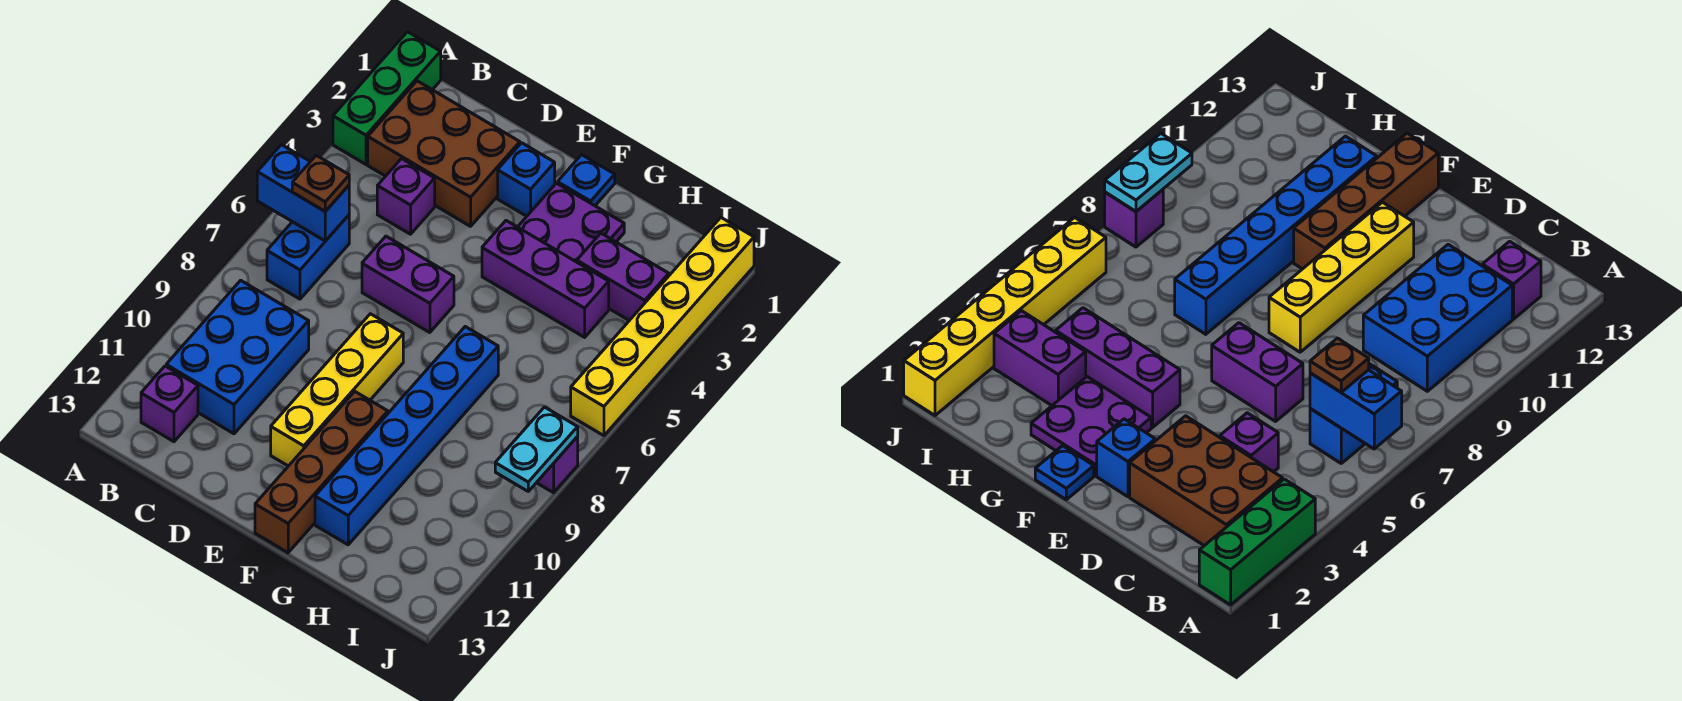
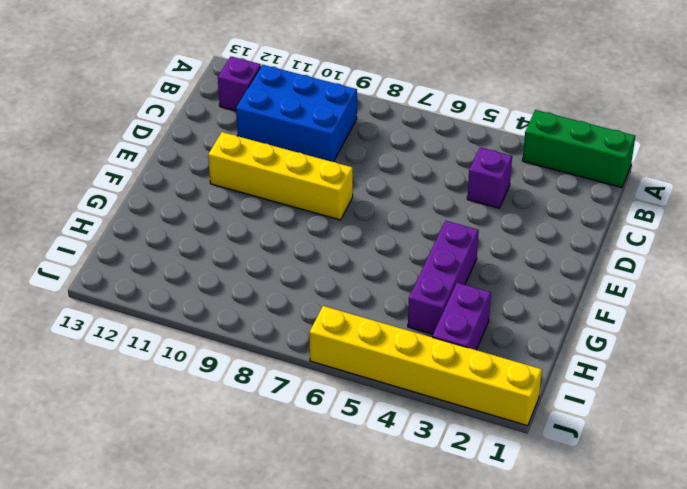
none -> brown brick B2:D3 level 1
none -> blue brick B6:B7 level 1
none -> purple brick D6:E6 level 1

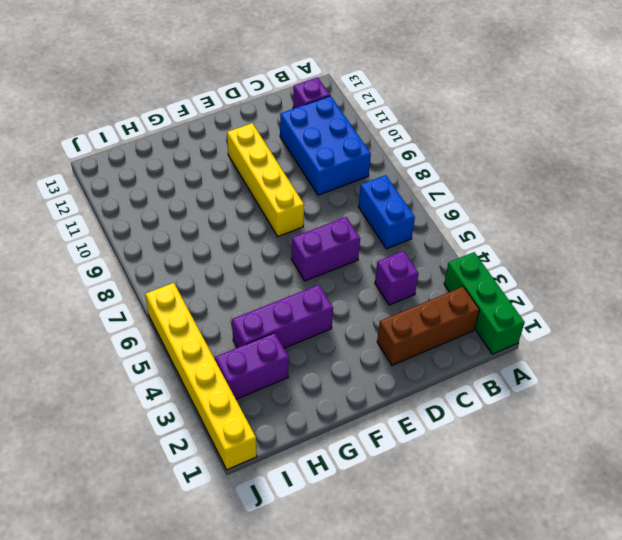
brown brick B2:D2 level 1 -> brown brick B2:D3 level 1
none -> blue brick E2 level 1
none -> blue plate F1 level 1
none -> purple plate F2:G3 level 1

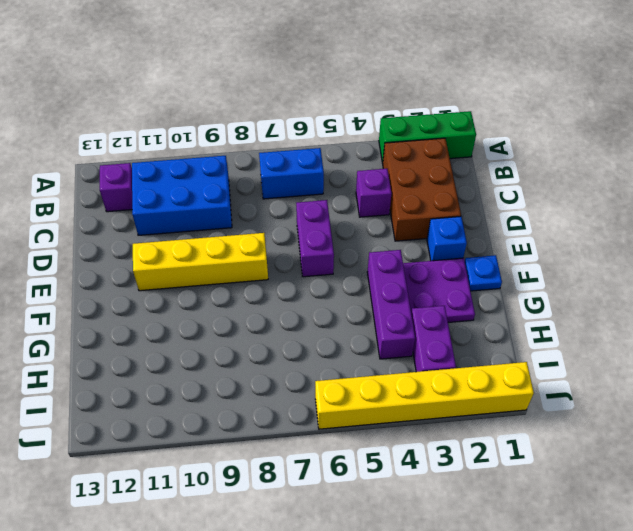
none -> brown brick F10:F13 level 1
none -> blue brick G7:G12 level 1
none -> purple brick J8 level 1

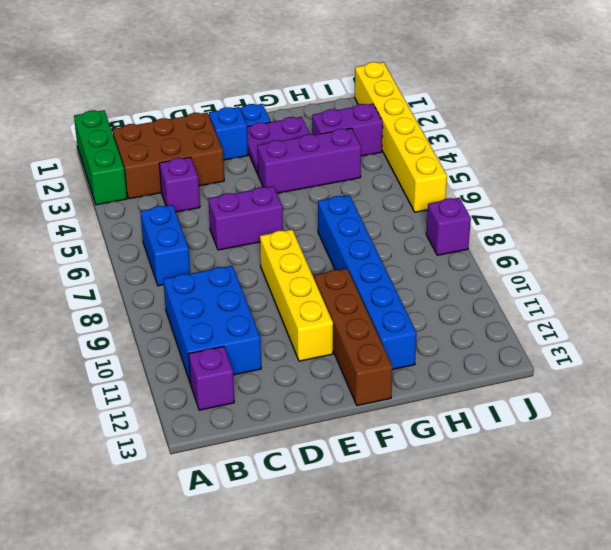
none -> blue brick A6:B6 level 2
none -> cyan plate J8:J9 level 2
none -> brown plate B6 level 3

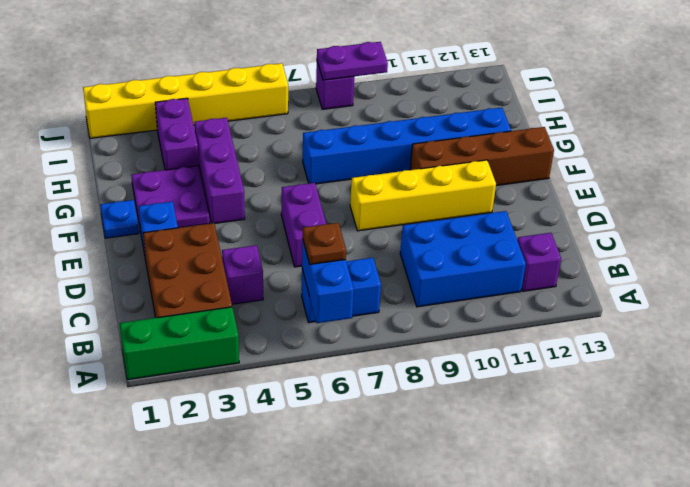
purple plate J8:J9 level 2 -> cyan plate J8:J9 level 2

